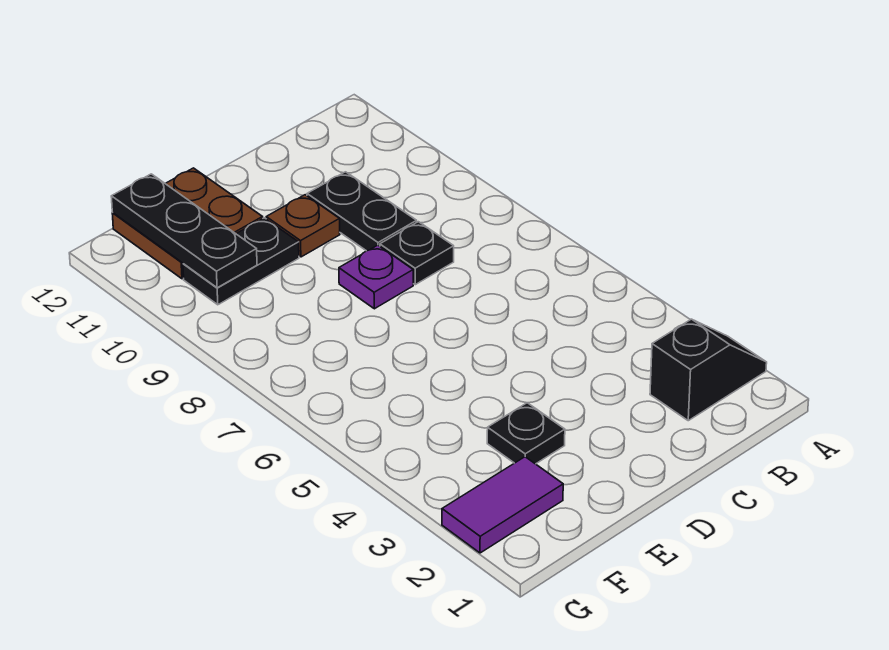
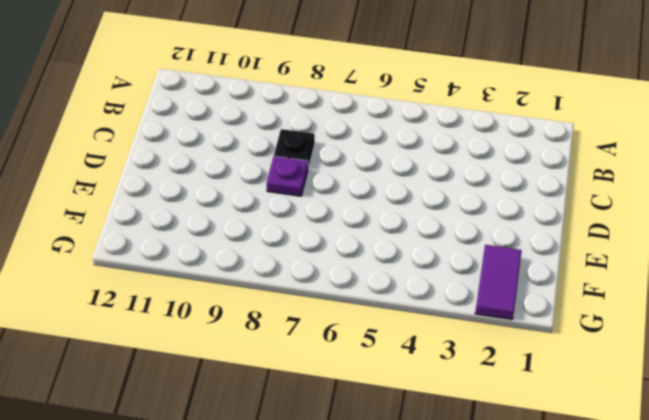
none -> black slope A2:B2 level 1 top B
none -> black plate C9:C10 level 1

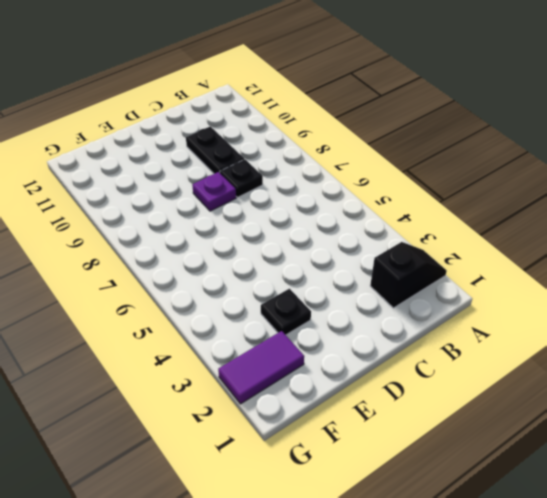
none -> brown plate D10 level 1
none -> black plate E10:F10 level 1

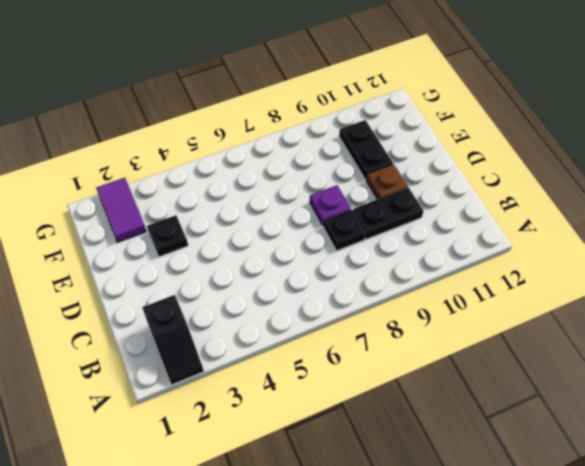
none -> brown plate E11:F12 level 1
none -> black plate F10:F12 level 2

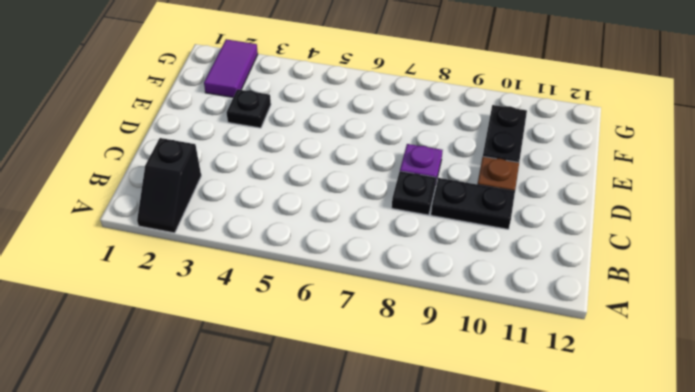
none -> brown plate E11:F12 level 1
none -> black plate F10:F12 level 2

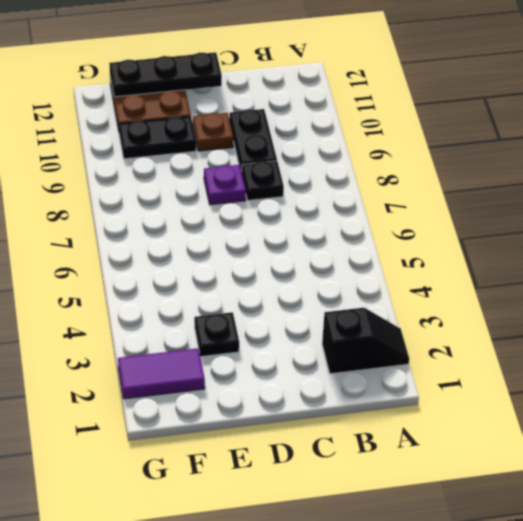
black plate D12:F12 level 2 -> black plate F10:F12 level 2

